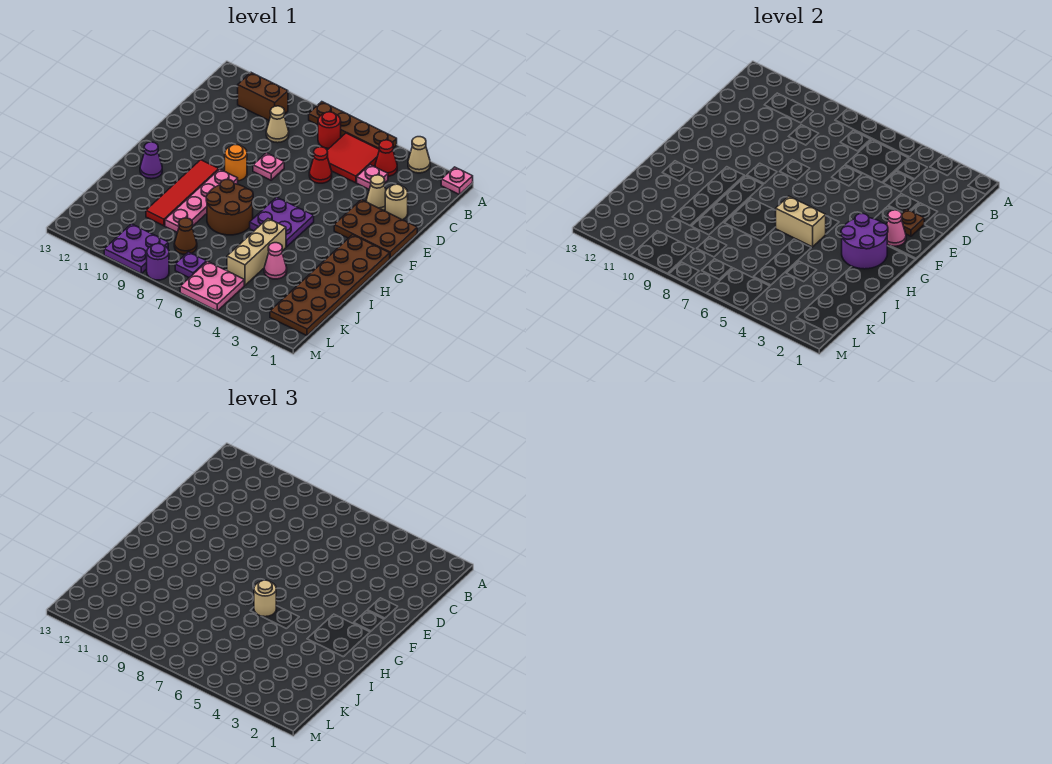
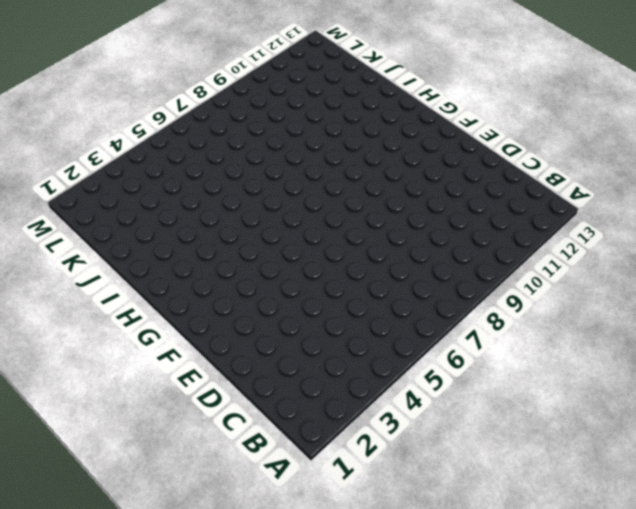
none -> pink plate A1 level 1
none -> tan cone A3 level 1
none -> brown plate A5:A8 level 1
none -> red cone B4 level 1

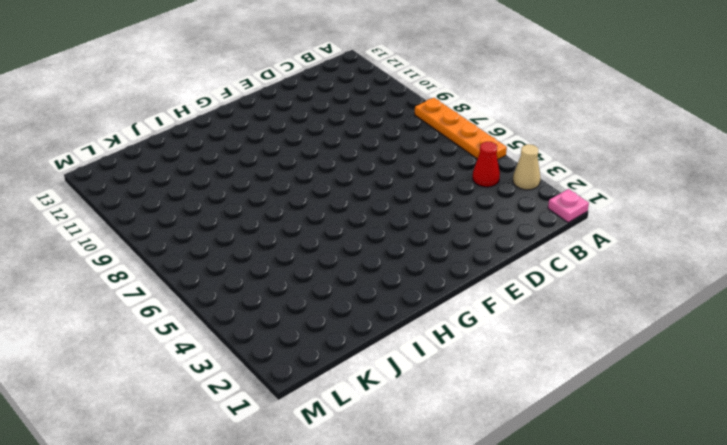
orange plate A5:A8 level 1 -> brown plate A5:A8 level 1
none -> red tile B5:C6 level 1
none -> red round brick B7 level 1
none -> brown brick B10:B11 level 1
none -> pink plate C4 level 1

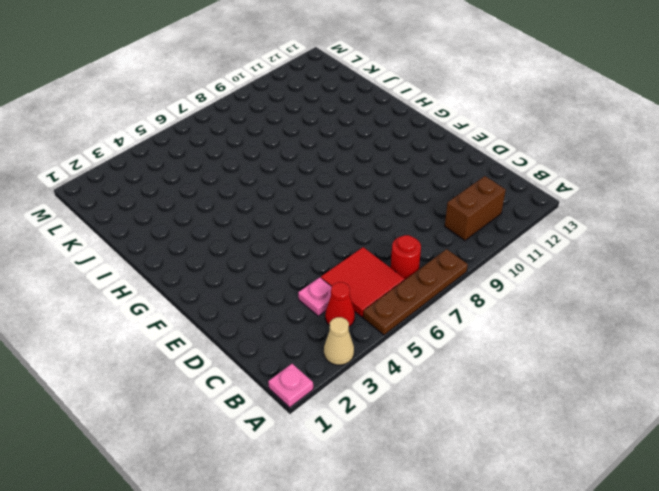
none -> tan cone C9 level 1
none -> tan round brick D2 level 1
none -> tan cone D3 level 1
none -> red cone D6 level 1

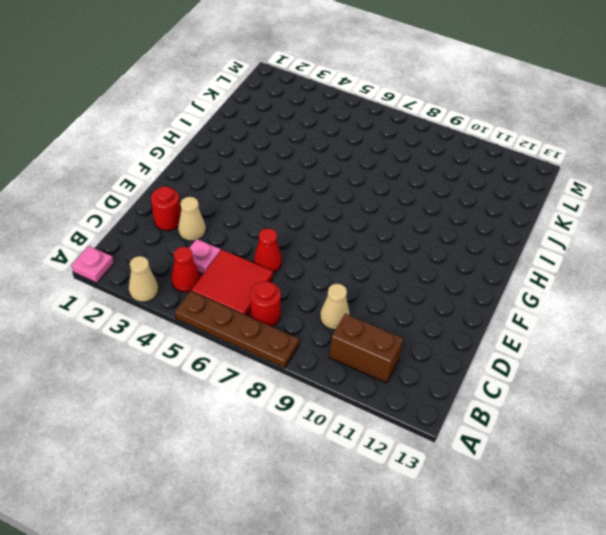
red round brick D2 level 1 -> tan round brick D2 level 1
none -> brown plate E1:F3 level 1
none -> pink plate E8 level 1
none -> orange round brick F9 level 1
none -> brown plate G1:L2 level 1

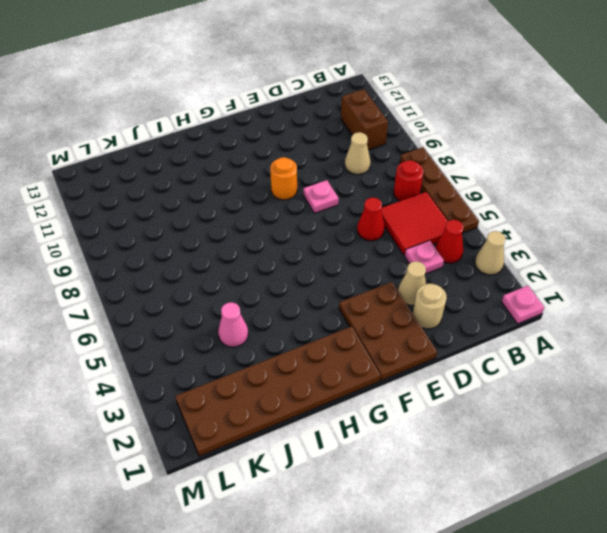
none -> purple plate G5:H6 level 1
none -> pink plate G9:J9 level 1
none -> red tile G10:J10 level 1
none -> brown round brick H7:I8 level 1

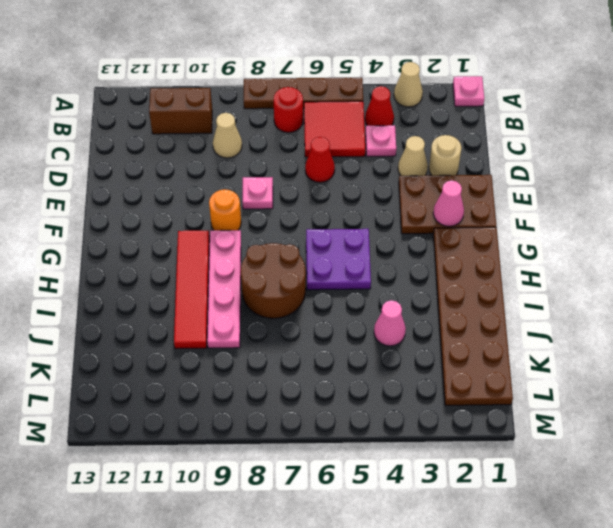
none -> purple cone H12 level 1
none -> tan brick I5:K5 level 1
none -> brown cone K8 level 1
none -> pink plate L5:M6 level 1

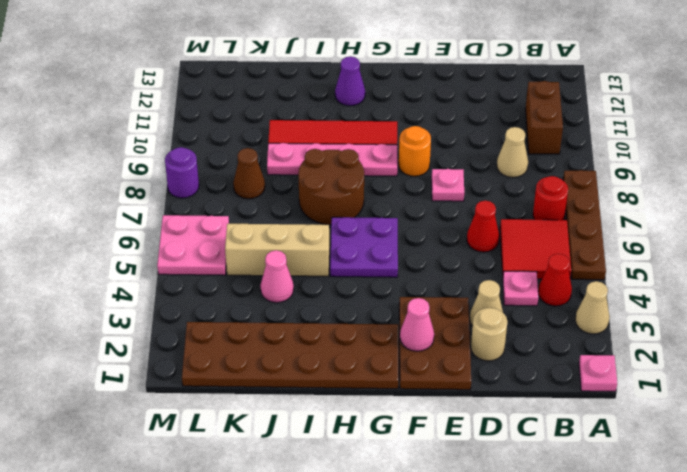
none -> purple plate L7 level 1
none -> purple plate L9:M10 level 1
none -> brown plate E2 level 2
none -> purple round brick G2:H3 level 2

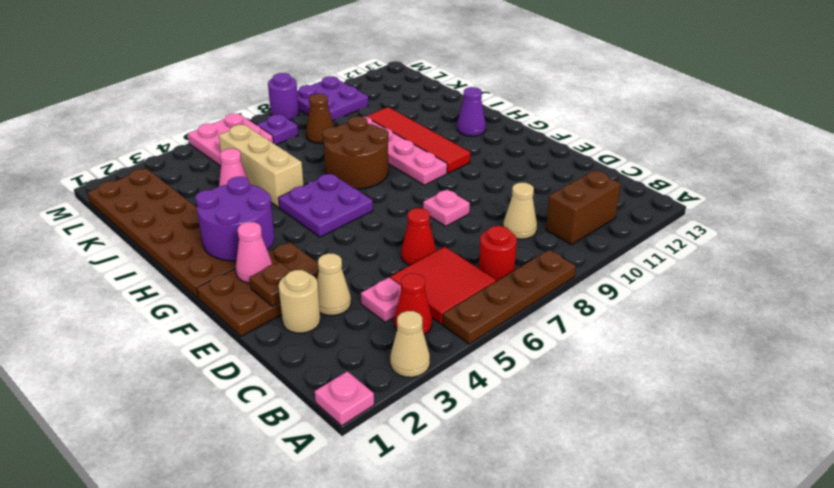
none -> orange round brick F9 level 1
none -> tan brick H5:H6 level 2
none -> tan round brick H6 level 3

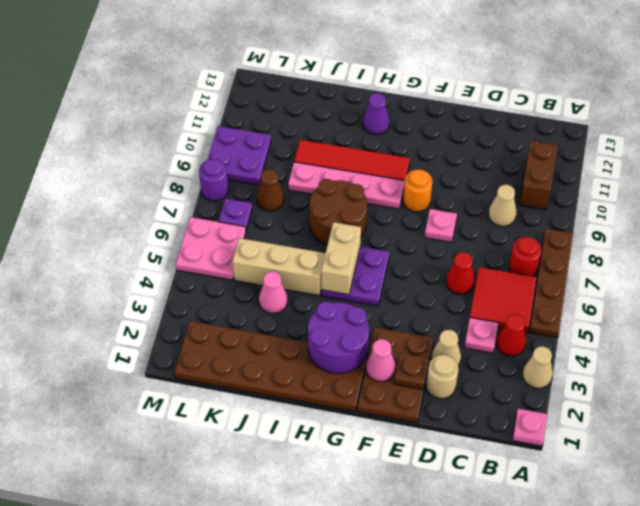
none -> tan round brick H6 level 3

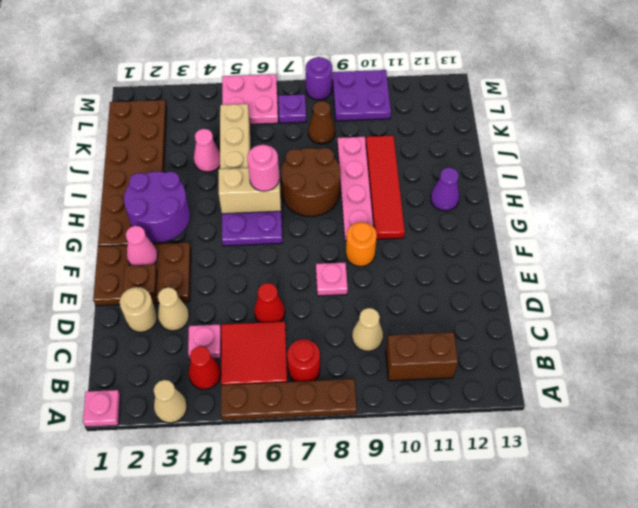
pink round brick H6 level 3 -> tan round brick H6 level 3

